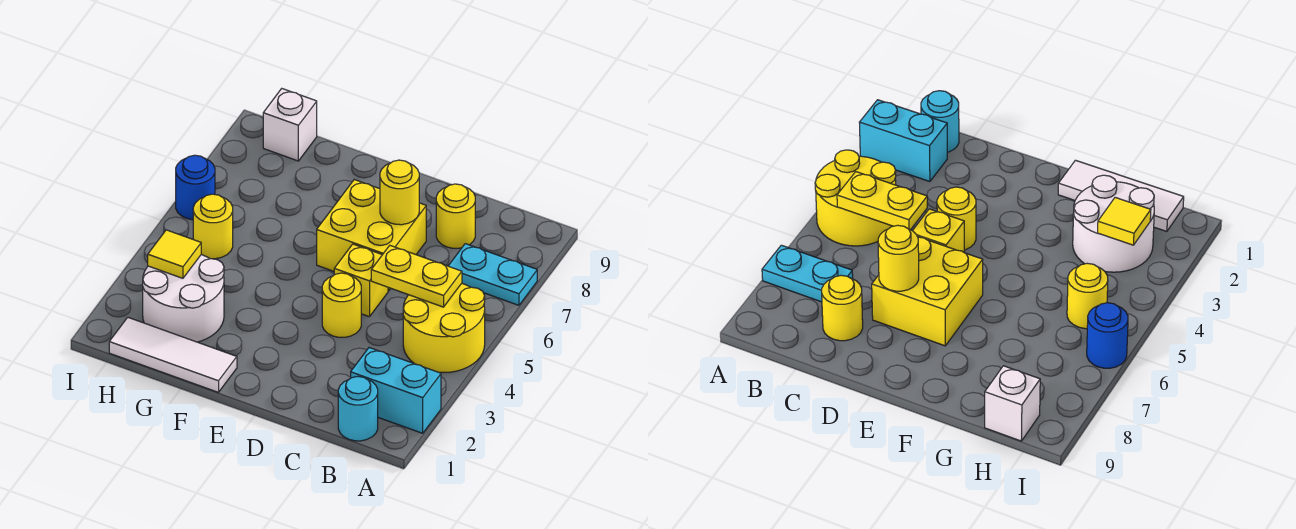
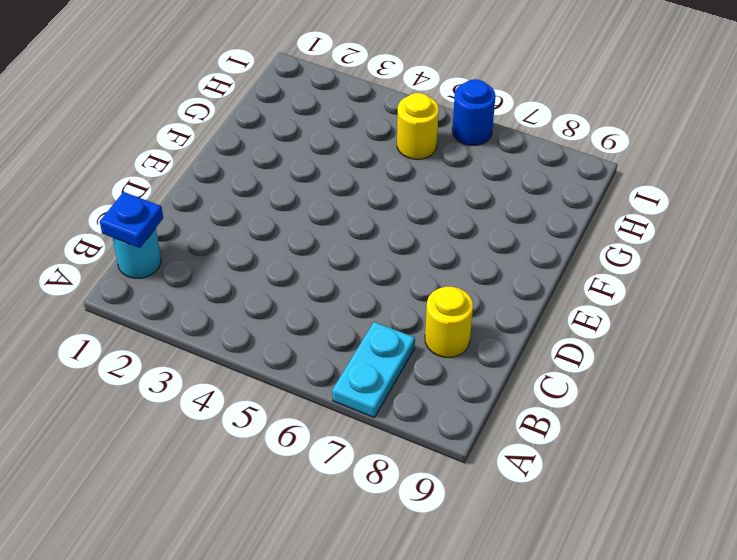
blue plate B1 level 2 -> none
none -> cyan brick A2:B2 level 1
none -> yellow round brick A4:B5 level 1
none -> yellow round brick D4 level 1

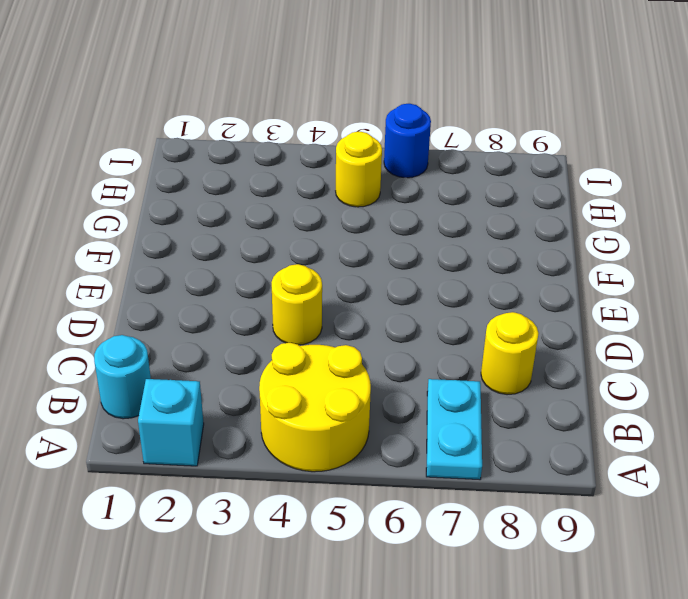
cyan brick A2 level 1 -> cyan brick A2:B2 level 1
none -> yellow brick D5 level 1
none -> yellow brick D6:E7 level 1
none -> white tile F1:H1 level 1

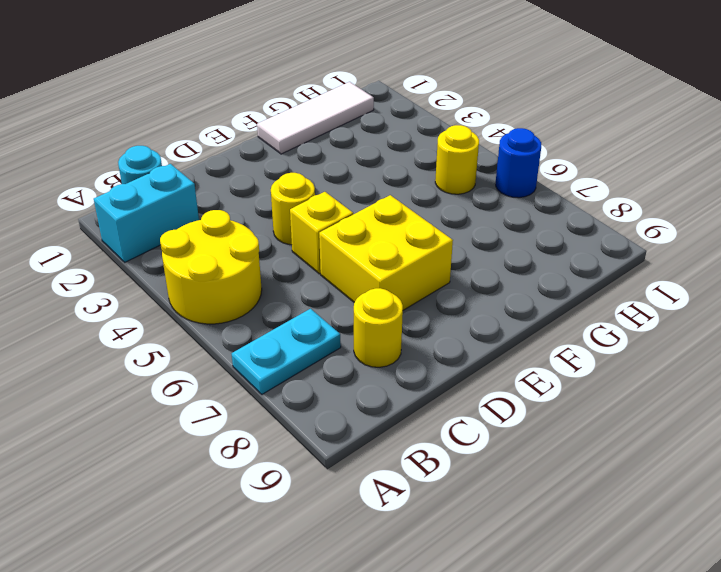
none -> white round brick G2:H3 level 1
none -> white brick H9 level 1
none -> yellow plate B5:C5 level 2

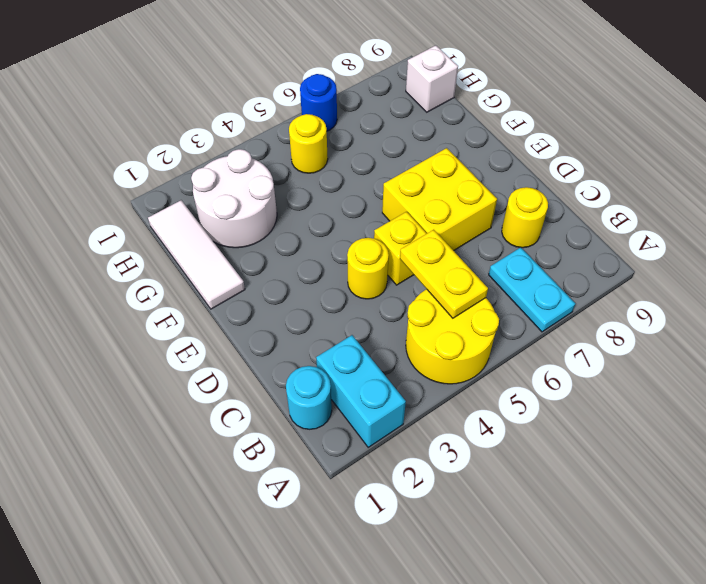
none -> yellow round brick D7 level 2
none -> yellow tile H3 level 2

